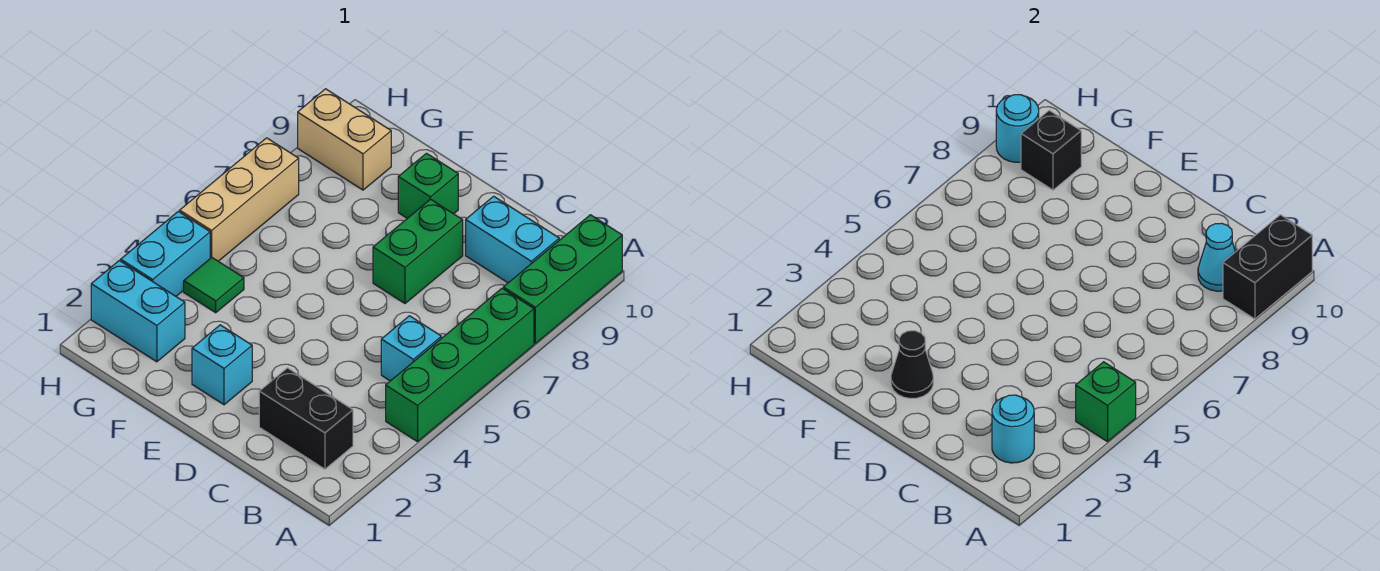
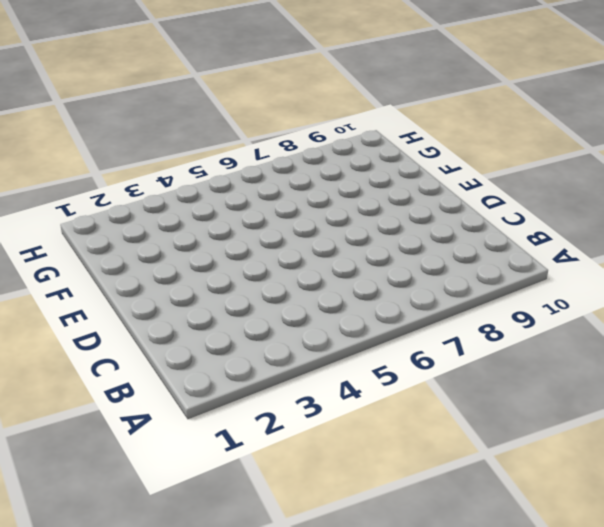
none -> green brick A4:A7 level 1
none -> green brick A8:A10 level 1
none -> black brick B2:C2 level 1

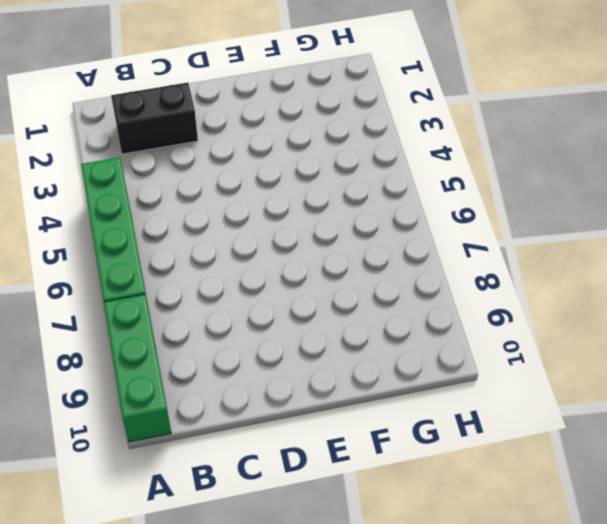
none -> cyan brick B5 level 1
none -> cyan brick B9:C9 level 1
none -> green brick D7:D8 level 1

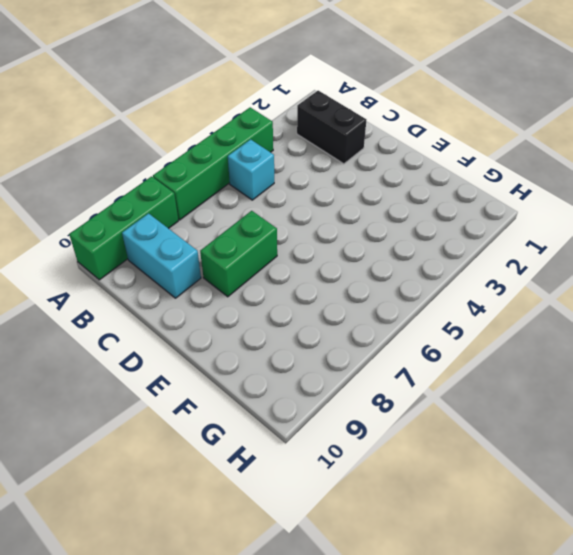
none -> cyan brick E2 level 1
none -> green brick E9 level 1
none -> cyan brick G2:H2 level 1

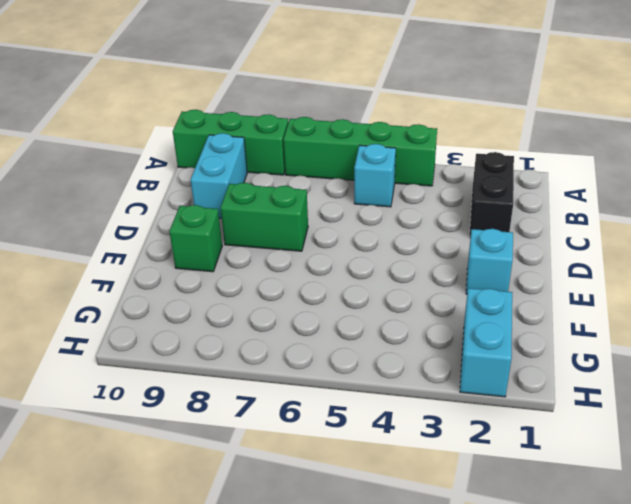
none -> green tile G4 level 1
none -> tan brick G9:H9 level 1
none -> cyan brick H3:H4 level 1

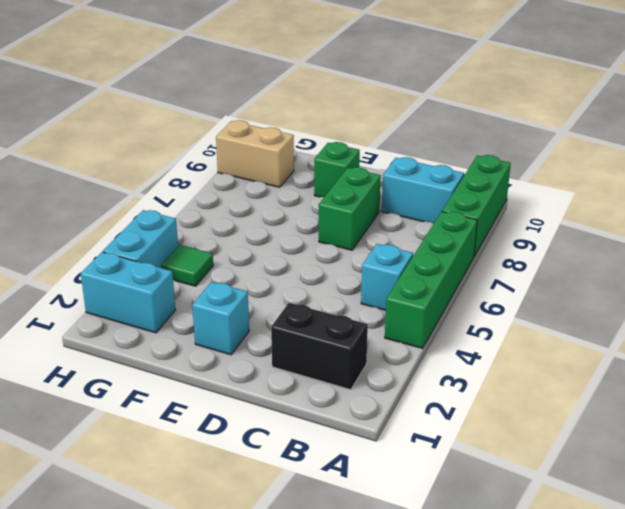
none -> tan brick H5:H7 level 1
none -> green brick A4 level 2
none -> black brick A9:A10 level 2

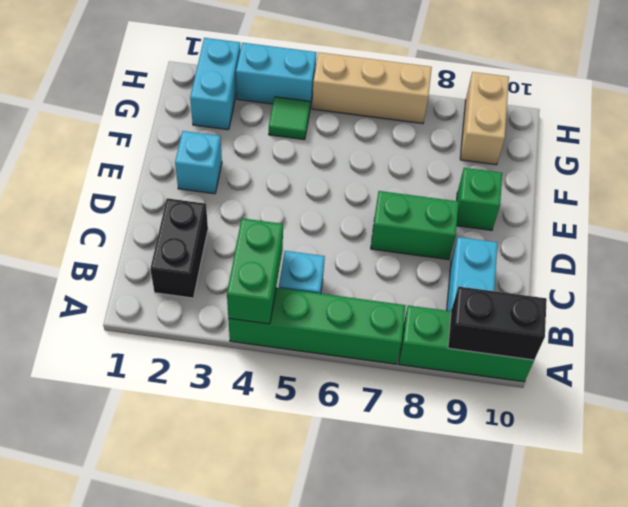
green brick A4:B4 level 2 -> green brick A4 level 2
none -> cyan round brick B2 level 2
none -> cyan cone B9 level 2
none -> black cone E2 level 2

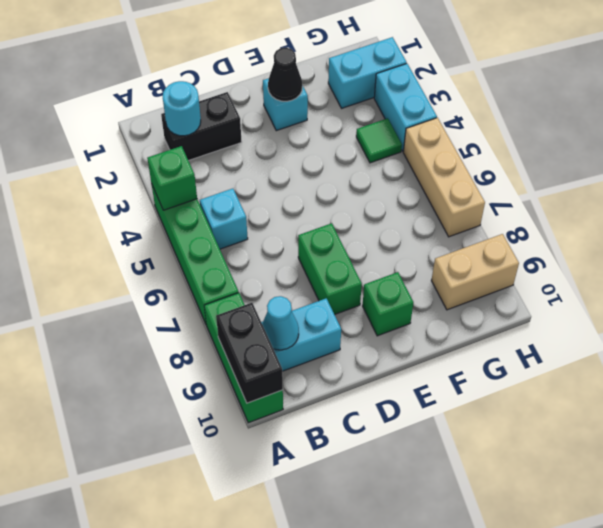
none -> black brick G9 level 2
none -> cyan round brick H9 level 2

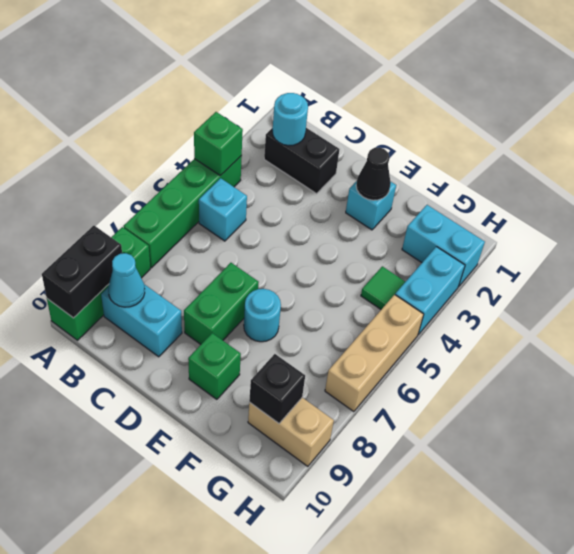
cyan round brick E7 level 1 -> cyan round brick H9 level 2

